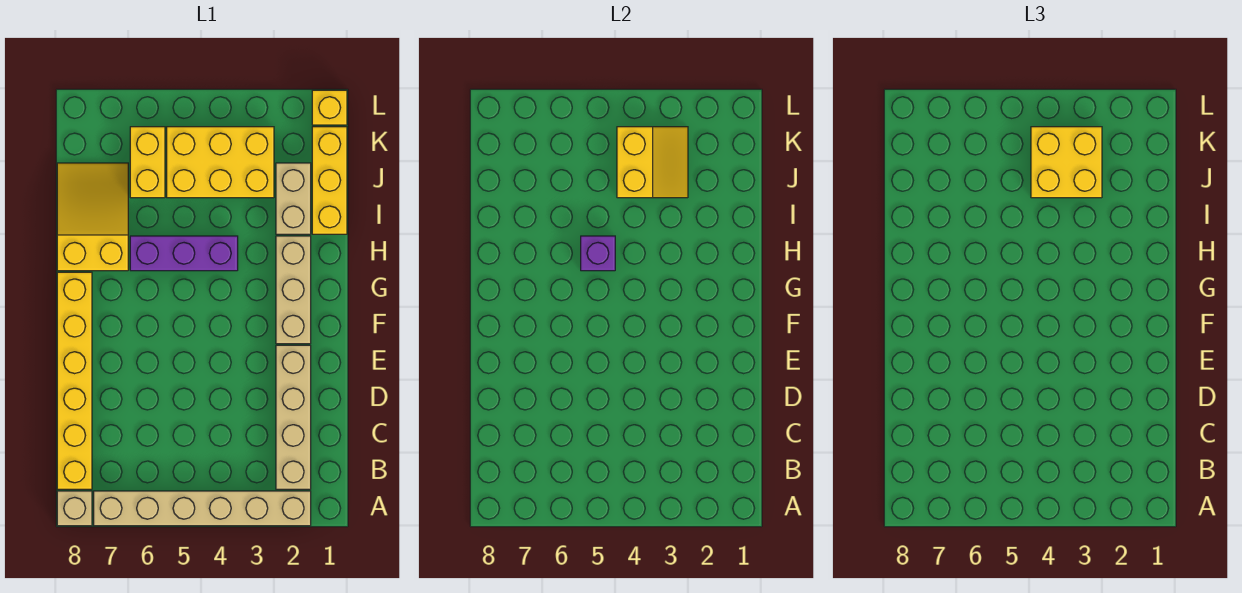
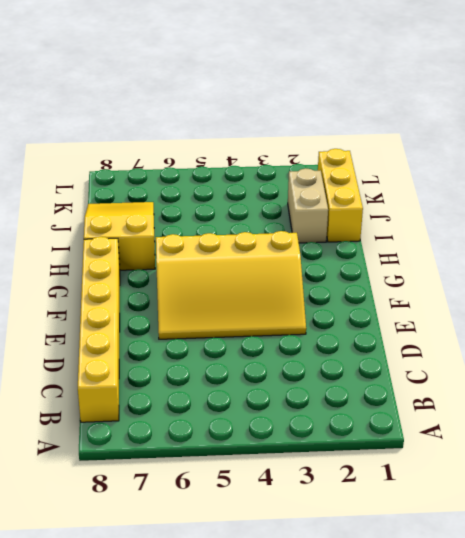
yellow slope E3:G6 level 1 top G -> none
none -> tan brick A2:A7 level 1
none -> tan brick A8 level 1
none -> tan brick B2:E2 level 1

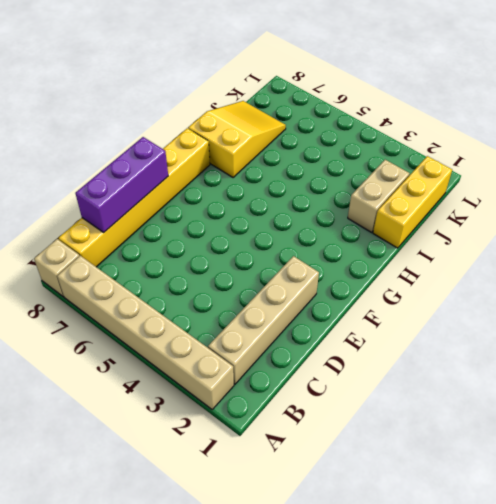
purple brick C8:E8 level 2 -> purple brick H4:H6 level 1
none -> tan brick F2:H2 level 1
none -> yellow brick J3:K5 level 1
none -> yellow brick J6:K6 level 1

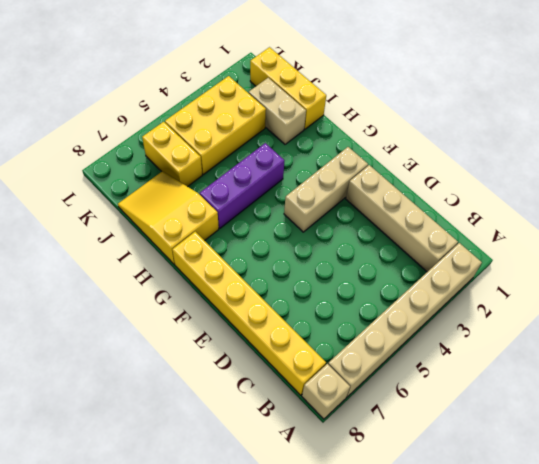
tan brick F2:F4 level 1 -> tan brick F2:H2 level 1
none -> yellow brick L1 level 1
none -> purple brick H5 level 2
none -> yellow slope J3:K4 level 2 top 4

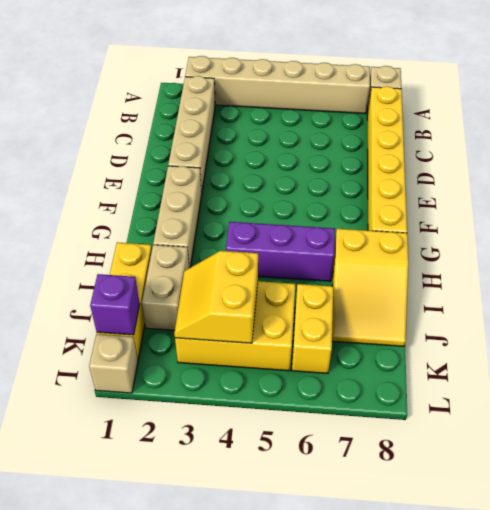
purple brick K1 level 2 -> purple brick H5 level 2
tan brick L1 level 1 -> yellow brick L1 level 1
none -> yellow brick J3:K4 level 3

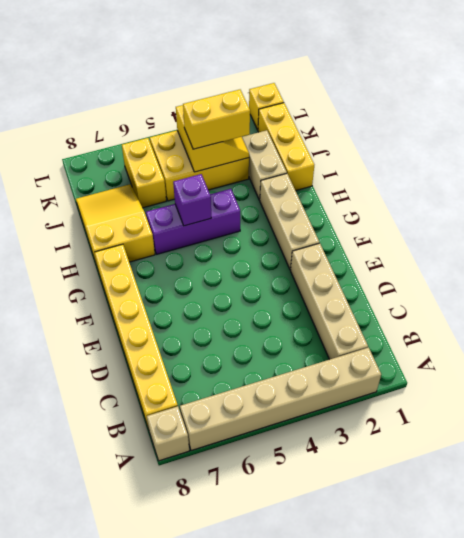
yellow brick J3:J4 level 3 -> yellow brick J3:K4 level 3

